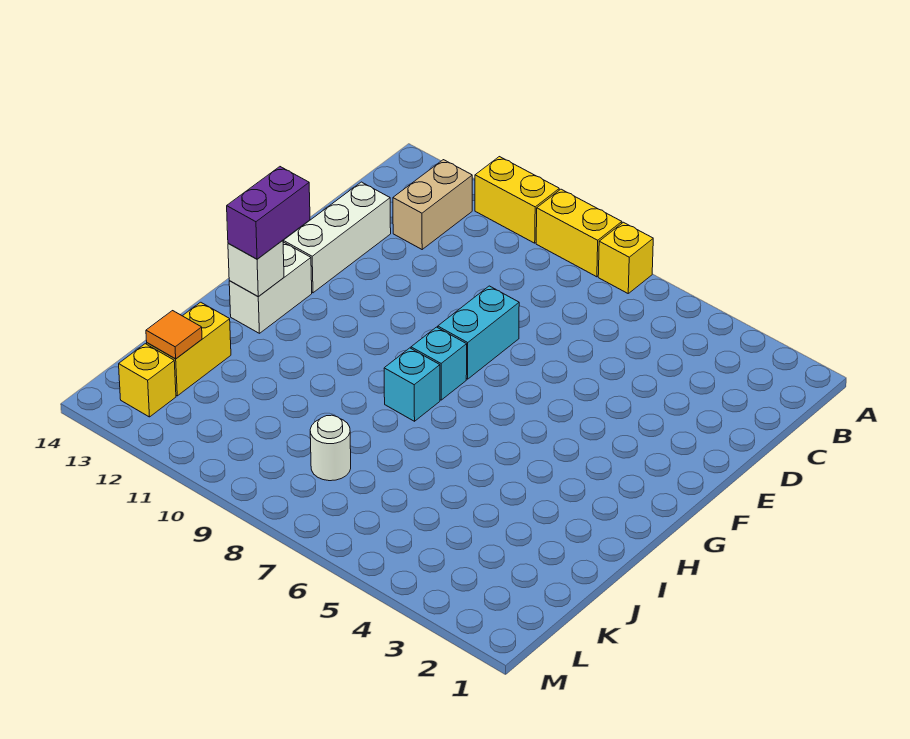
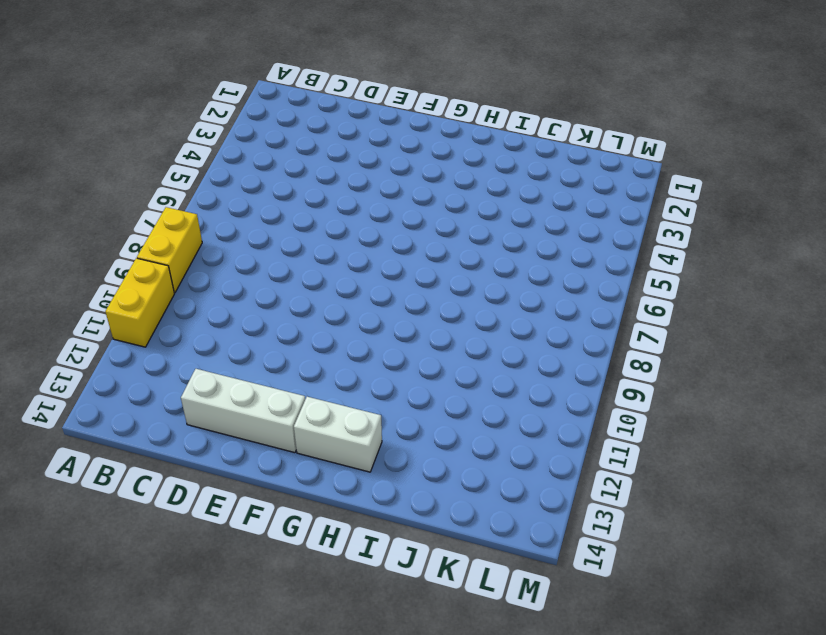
none -> yellow brick A7 level 1
none -> tan brick B12:C12 level 1
none -> cyan brick E8:F8 level 1

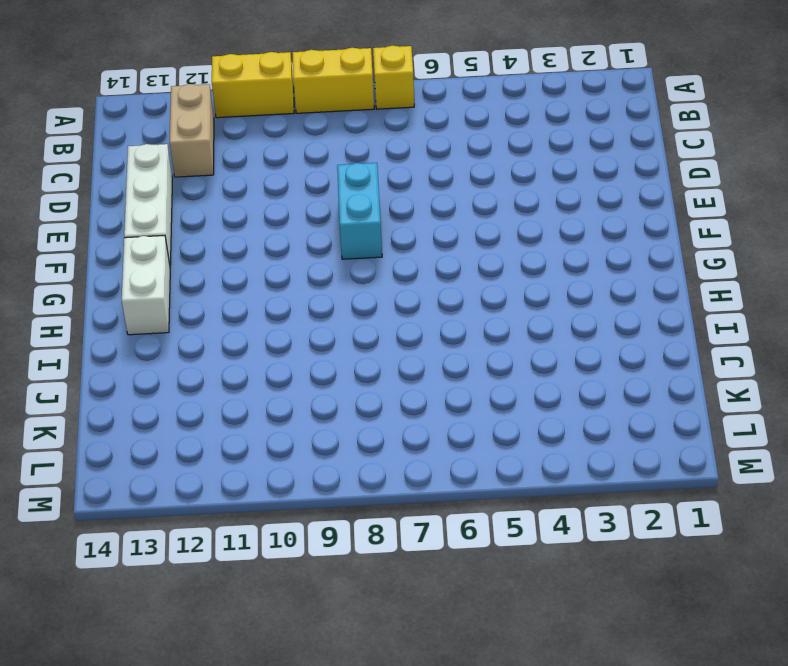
none -> cyan brick G8 level 1
none -> cyan brick H8 level 1
none -> yellow brick J13:K13 level 1

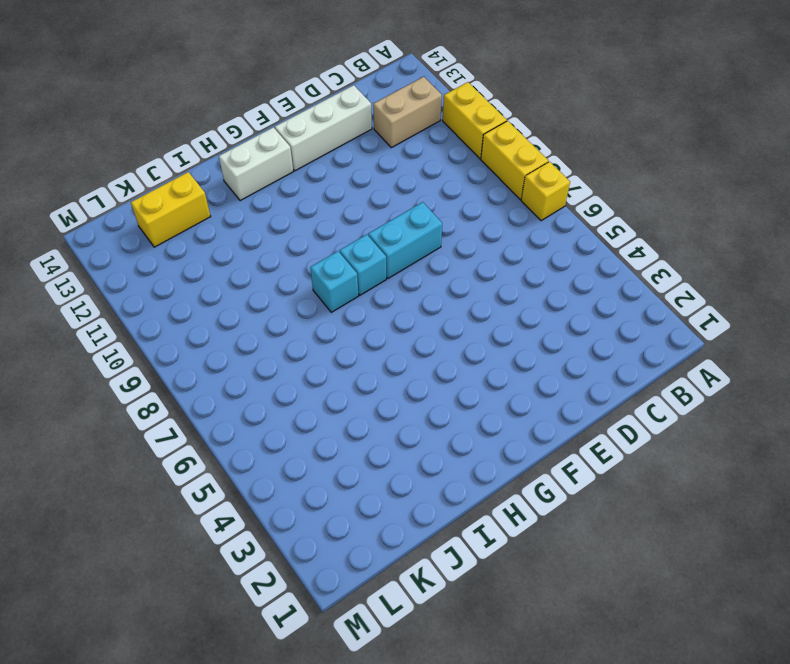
none -> white round brick K8 level 1
none -> yellow brick L13 level 1
none -> white brick H13 level 2

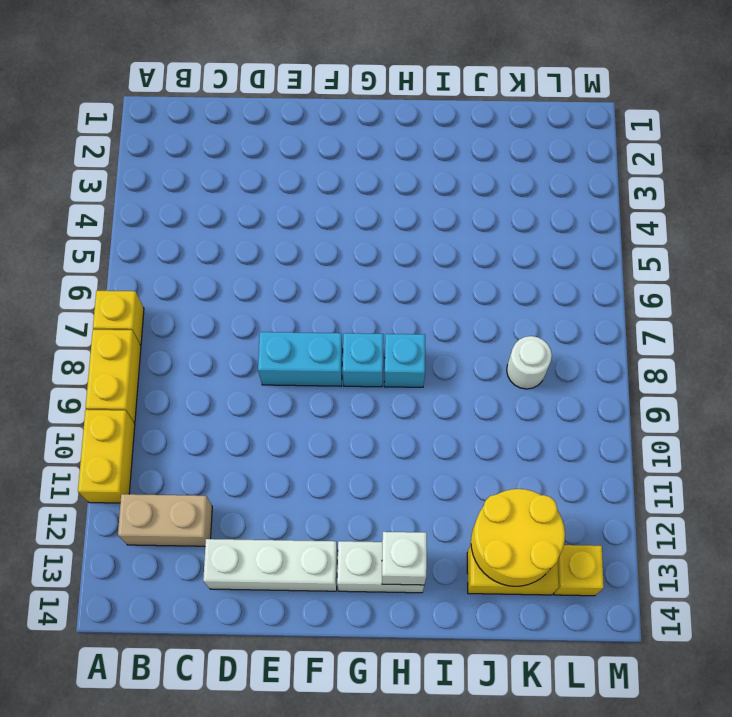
yellow round brick J12:K13 level 2 -> orange tile K13 level 2
none -> purple brick G13:H13 level 3

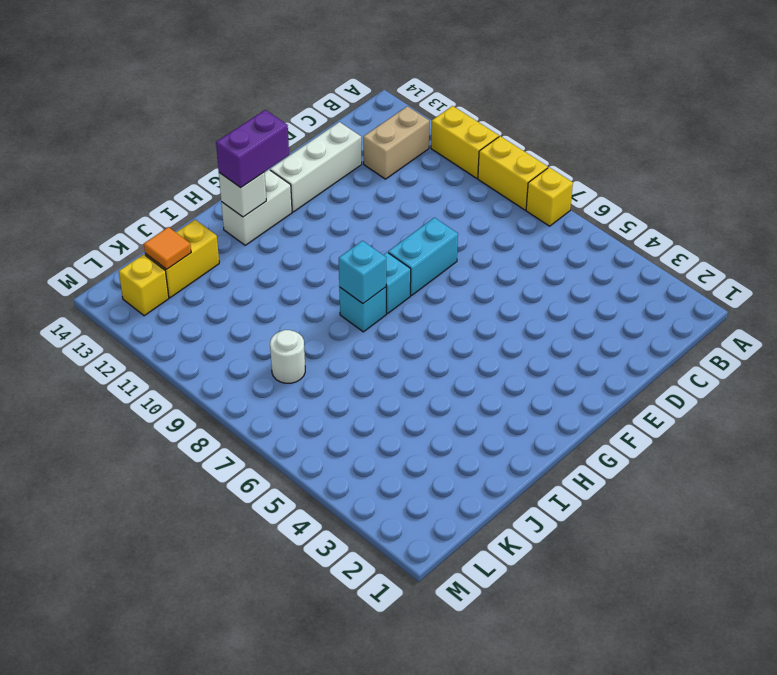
cyan brick H8 level 2 -> none

